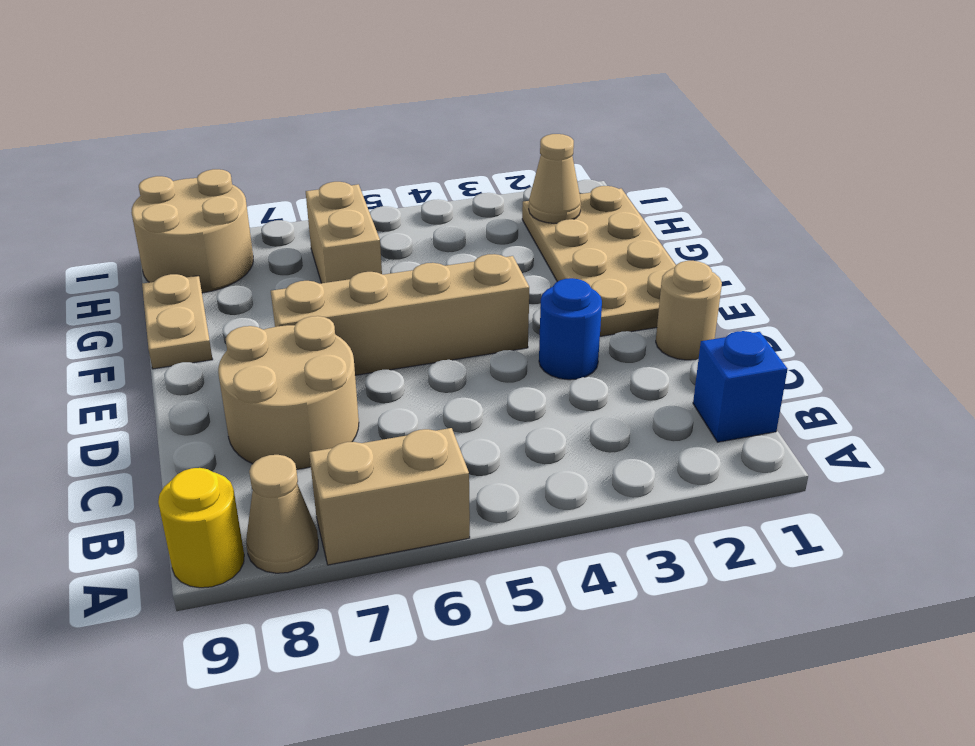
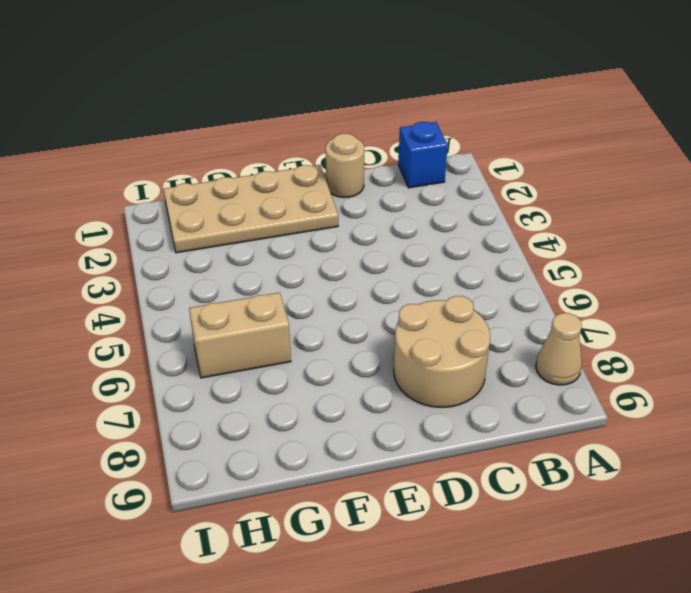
none -> tan brick A6:A7 level 1
none -> yellow round brick A9 level 1
none -> blue round brick D3 level 1

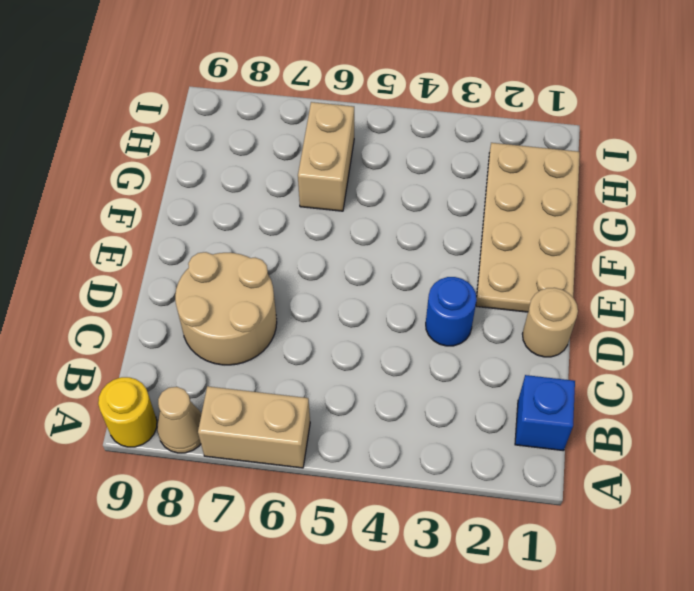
none -> tan brick E4:E7 level 1
none -> tan plate F9:G9 level 1
none -> tan round brick H8:I9 level 1

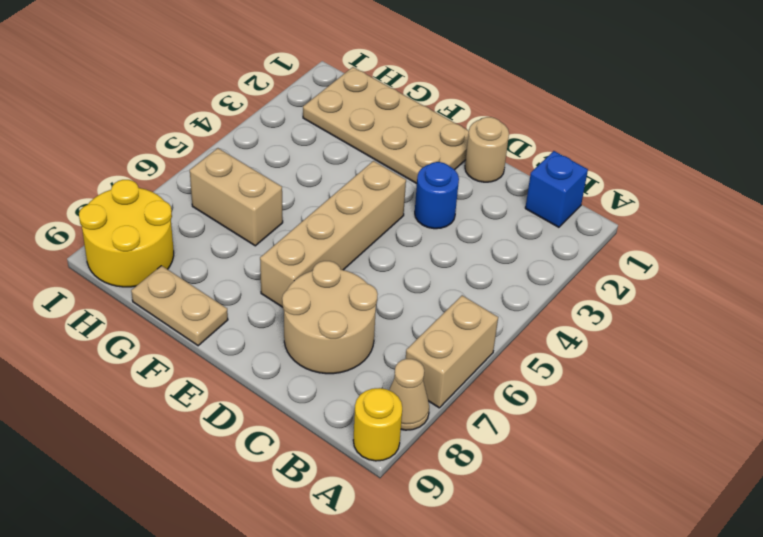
yellow round brick H8:I9 level 1 -> tan round brick H8:I9 level 1
none -> tan cone H2 level 2

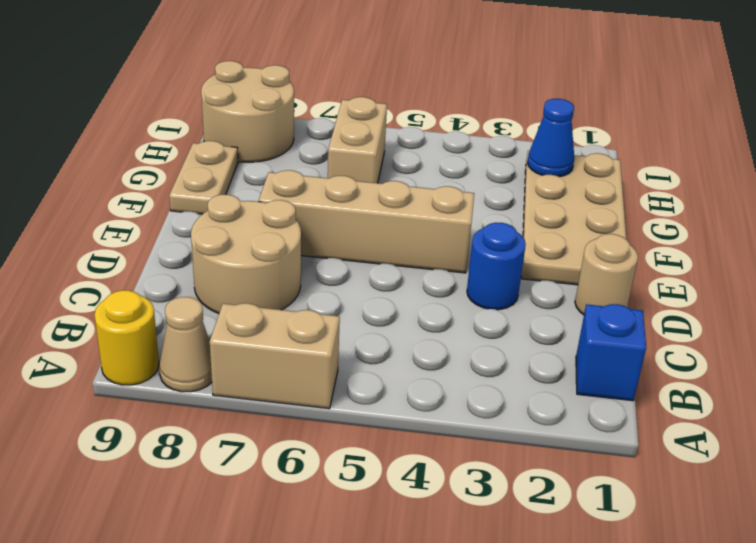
blue cone H2 level 2 -> tan cone H2 level 2

